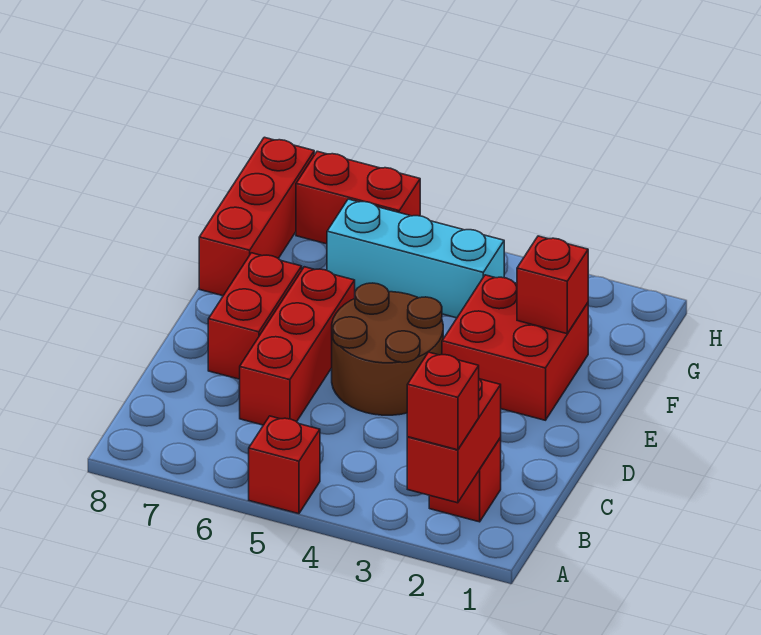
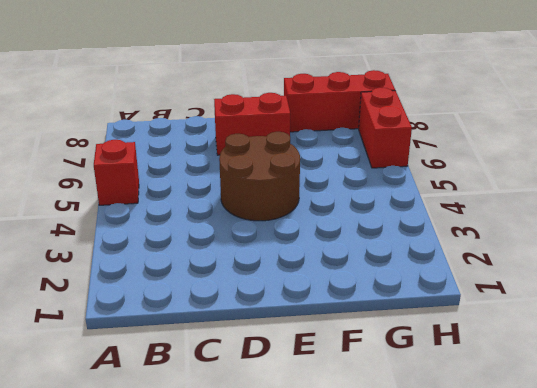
none -> red brick B2 level 1
none -> red brick C6:E6 level 1
none -> red brick E2:F3 level 1

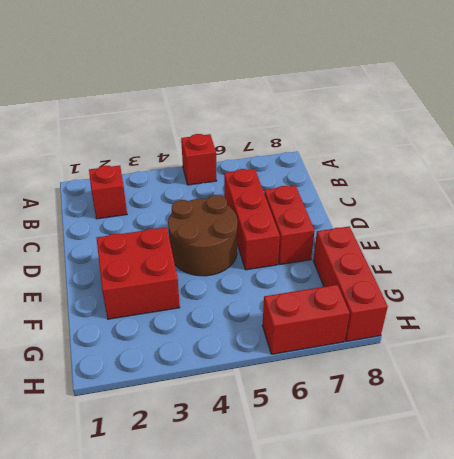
none -> cyan brick G4:G6 level 1
none -> red brick A2:B2 level 2
none -> red brick F2 level 2

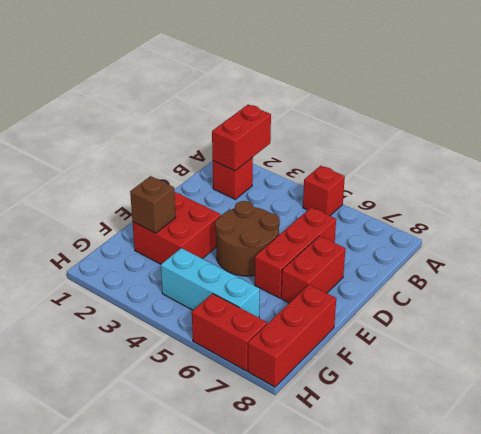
brown brick F2 level 2 -> red brick F2 level 2
none -> red brick A2 level 3

